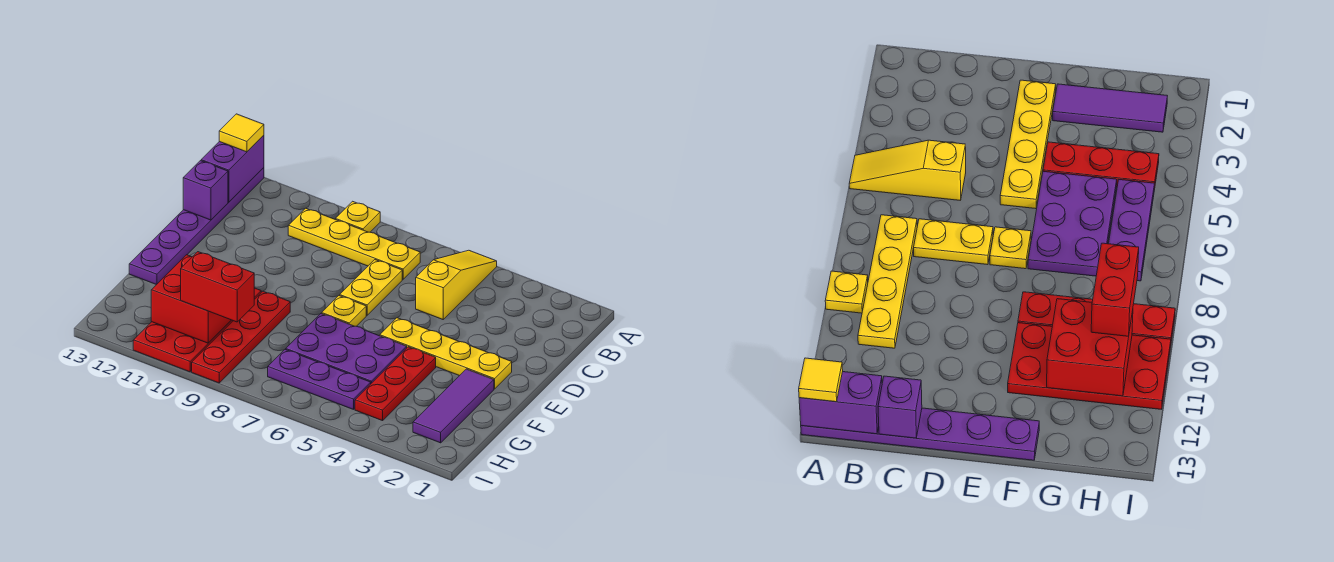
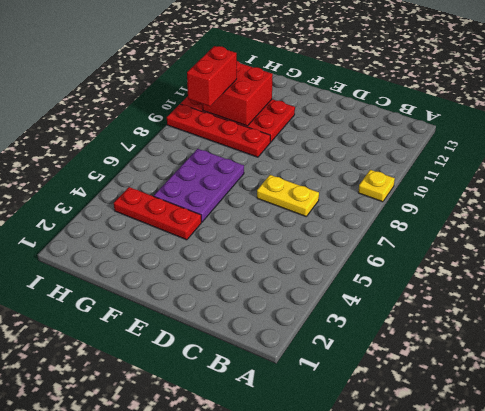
none -> yellow slope A5:C5 level 1 top C
none -> purple plate A13:F13 level 1
none -> yellow plate B7:B10 level 1

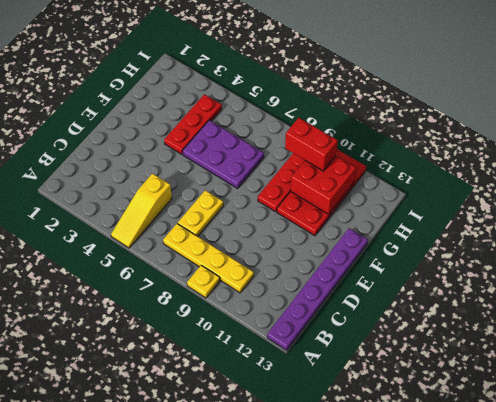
none -> yellow plate E2:E5 level 1
none -> yellow plate E7 level 1
none -> purple tile F2:H2 level 1

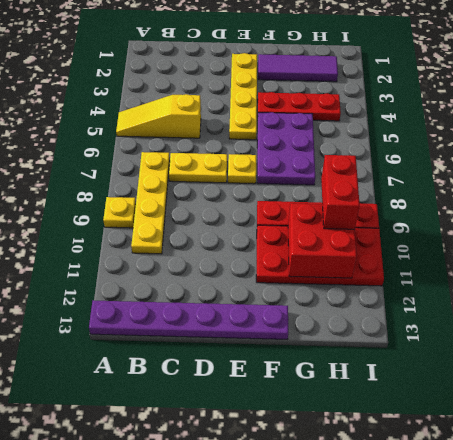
none -> purple plate H5:H7 level 1
none -> purple brick A13:B13 level 2
none -> purple brick C13 level 2

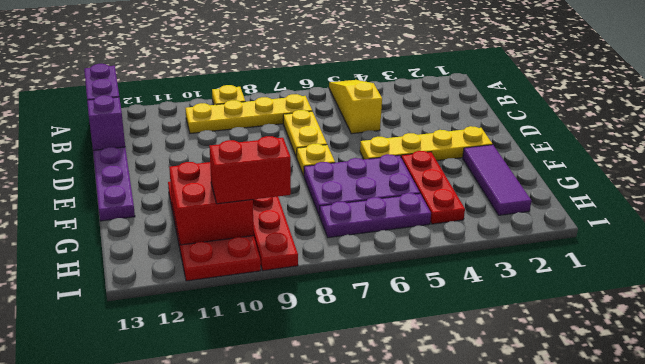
none -> yellow tile A13 level 3

